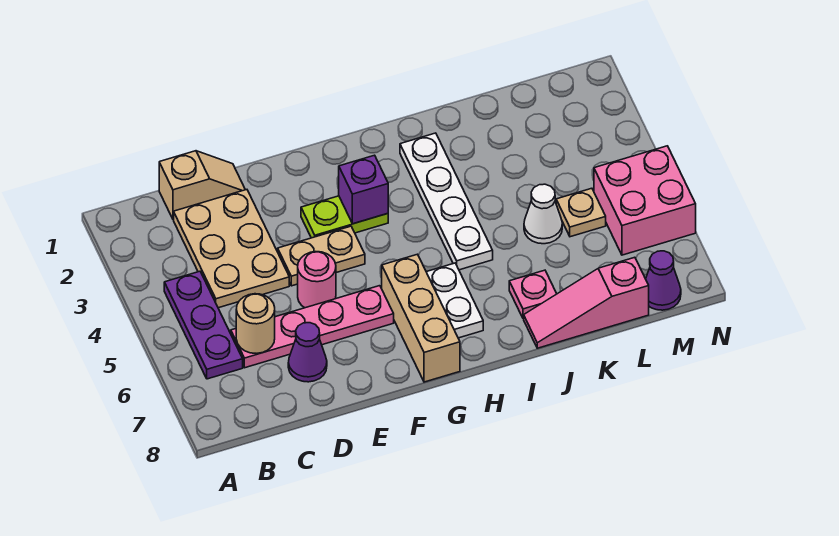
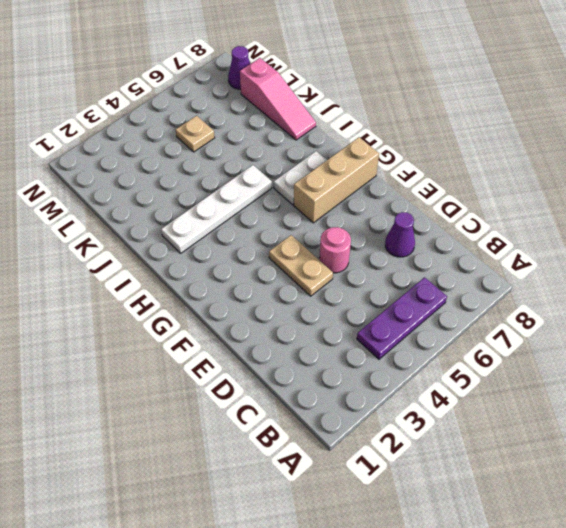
none -> tan slope C1:D1 level 1 top C
none -> tan plate C2:D4 level 1
none -> pink plate C6:F6 level 1

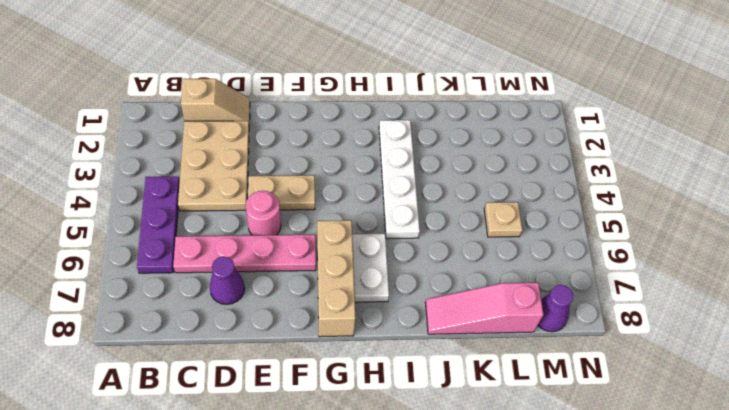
none -> lime plate F3:G3 level 1
none -> pink plate J7 level 1
none -> white cone K5 level 1

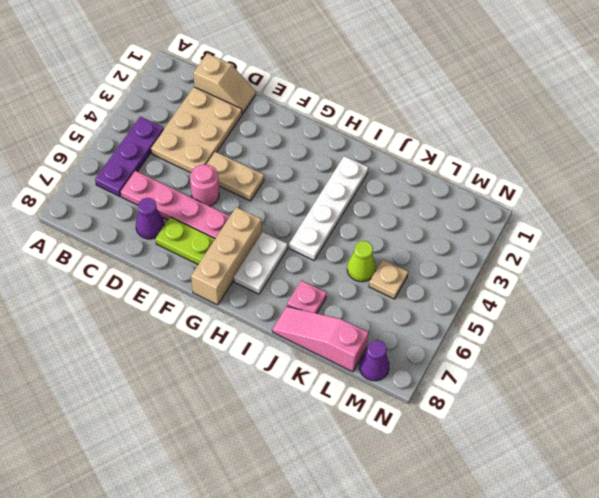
lime plate E7:F7 level 1 -> lime plate F3:G3 level 1
lime cone K5 level 1 -> white cone K5 level 1
none -> pink brick M5:N6 level 1
none -> tan round brick C6 level 2
none -> purple brick G3 level 2

